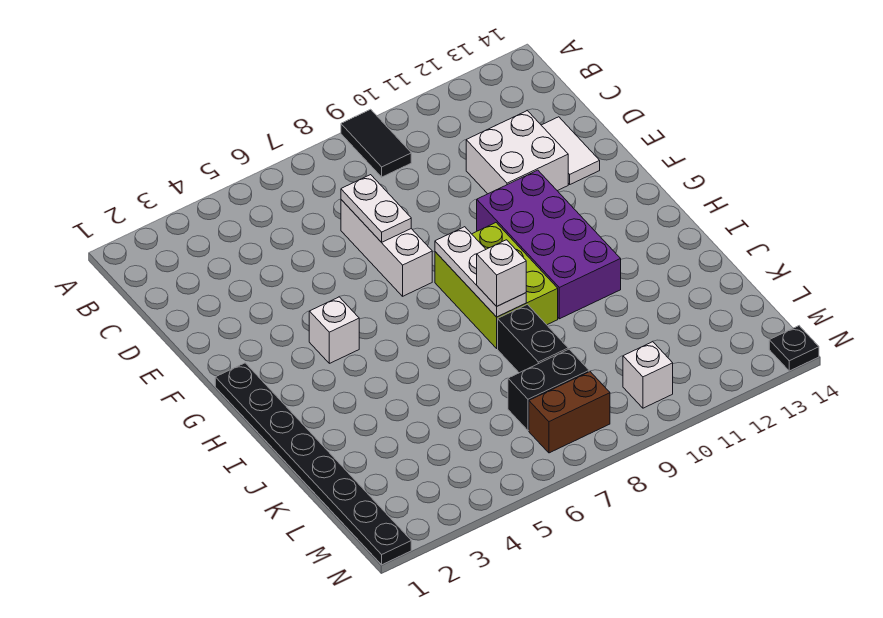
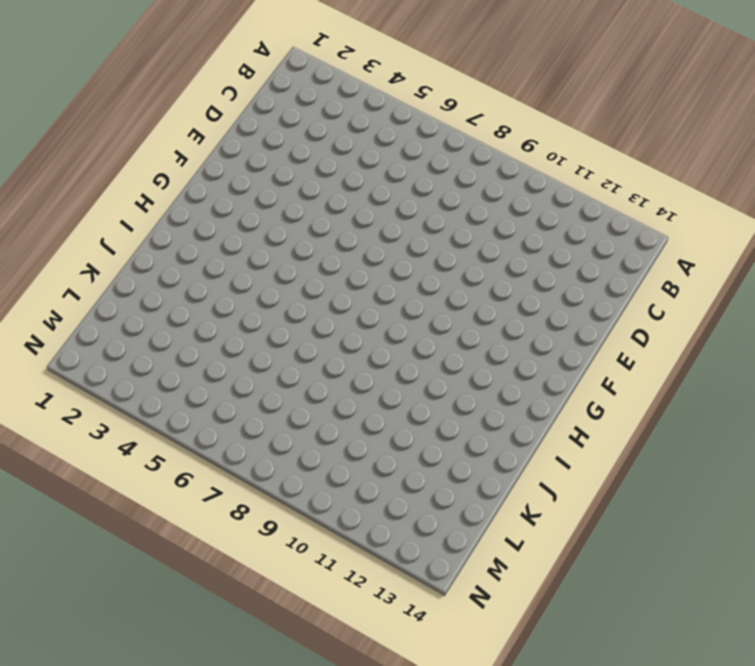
none -> black tile A9:B9 level 1
none -> white brick D7:F7 level 1
none -> white brick D11:E12 level 1

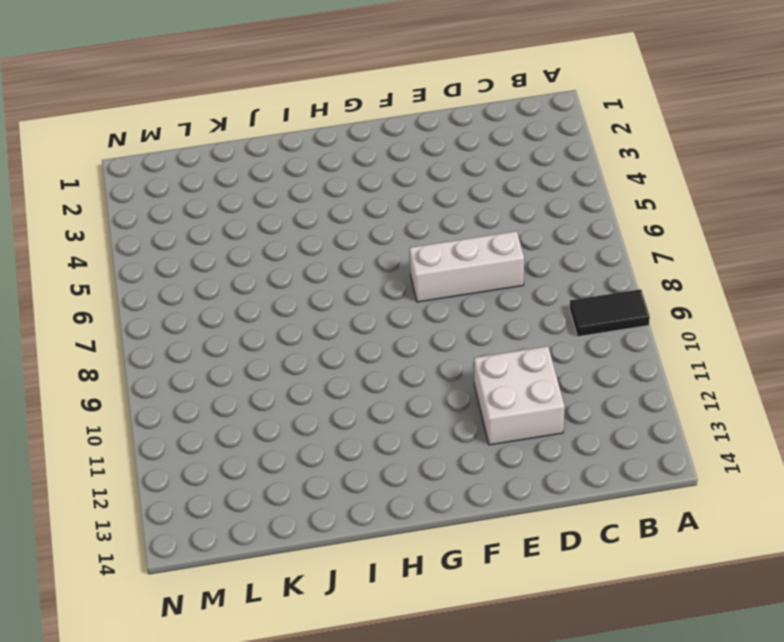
none -> white tile D13:E13 level 1
none -> purple brick F10:I11 level 1
none -> black plate G1:N1 level 1

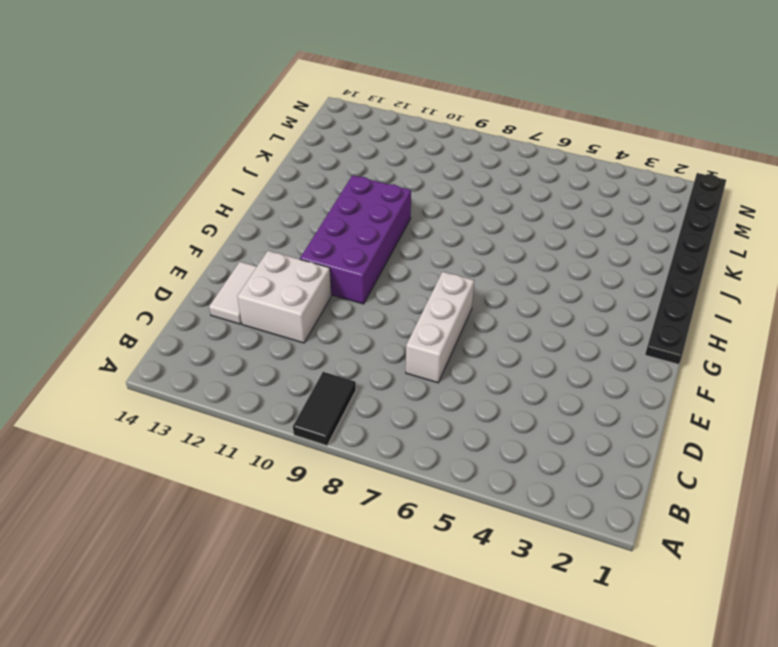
none -> white brick G4 level 1
none -> lime brick G8:I9 level 1
none -> black brick J8:K8 level 1

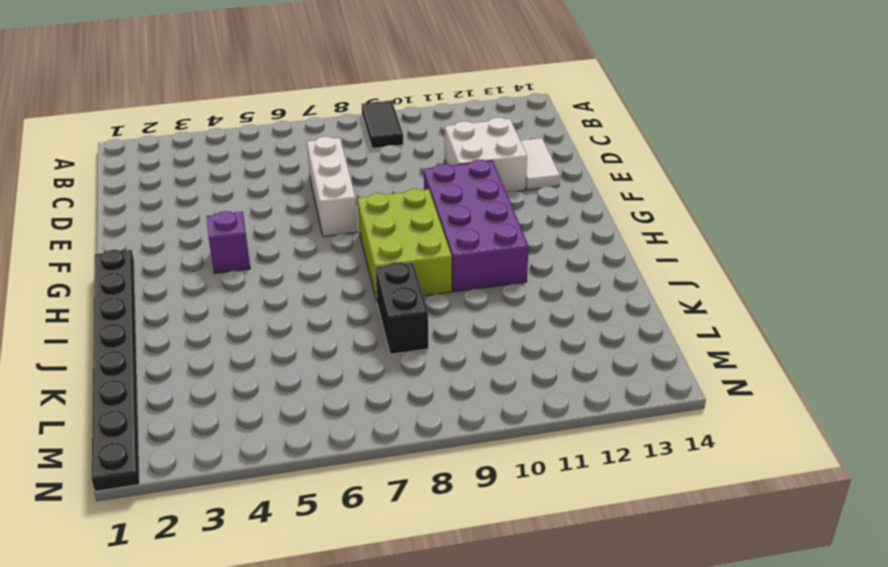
purple brick G4 level 1 -> white brick G4 level 1
none -> black brick L7:L8 level 1
none -> brown brick M7:M8 level 1
none -> white brick M10 level 1

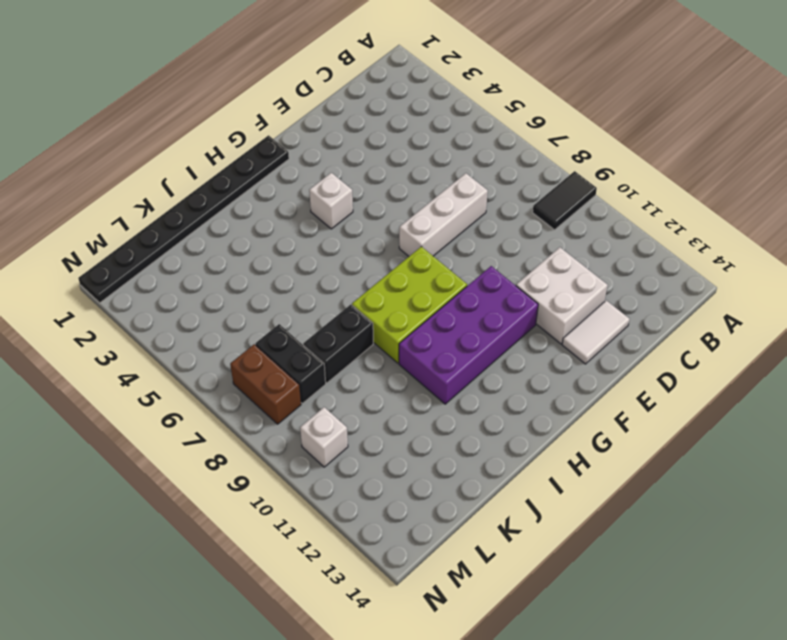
none -> black plate N14 level 1
none -> white plate D7:E7 level 2
none -> white plate G8:I8 level 2

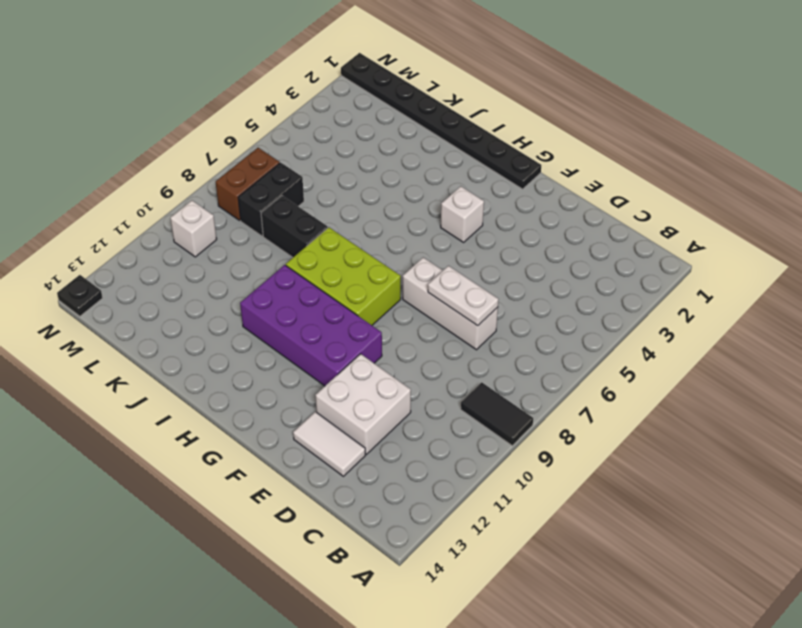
none -> white plate G8:I8 level 2
none -> white brick I8 level 3

